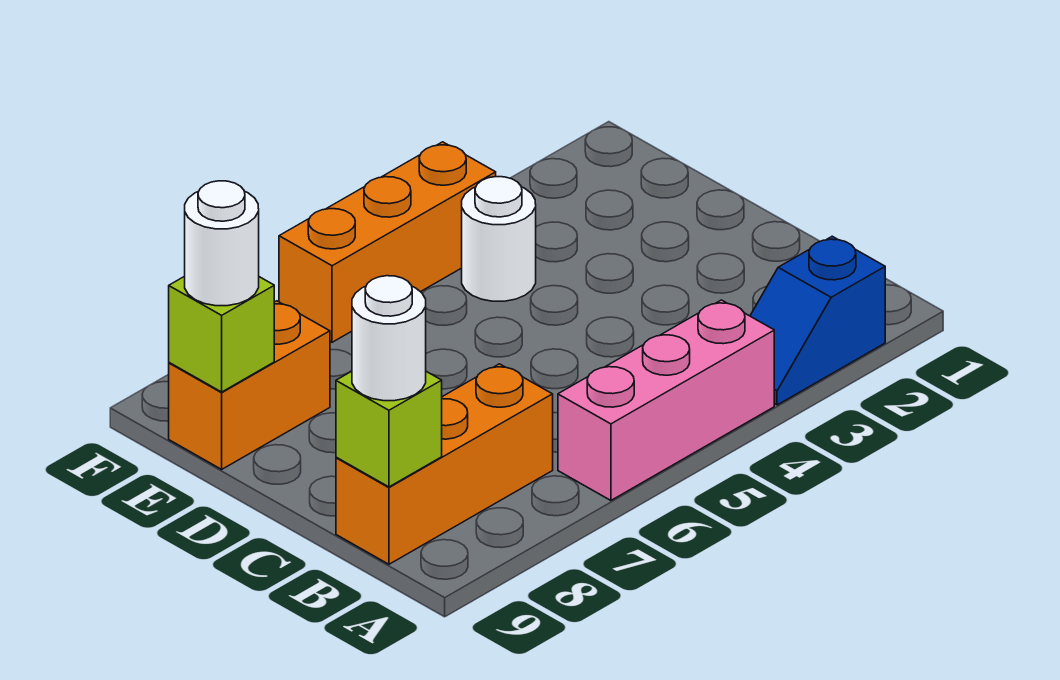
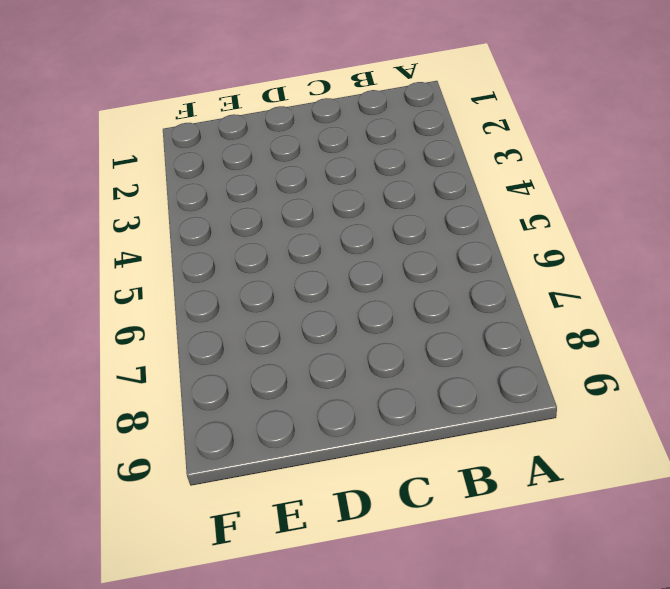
none -> blue slope A2:A3 level 1 top 2
none -> pink brick A4:A6 level 1

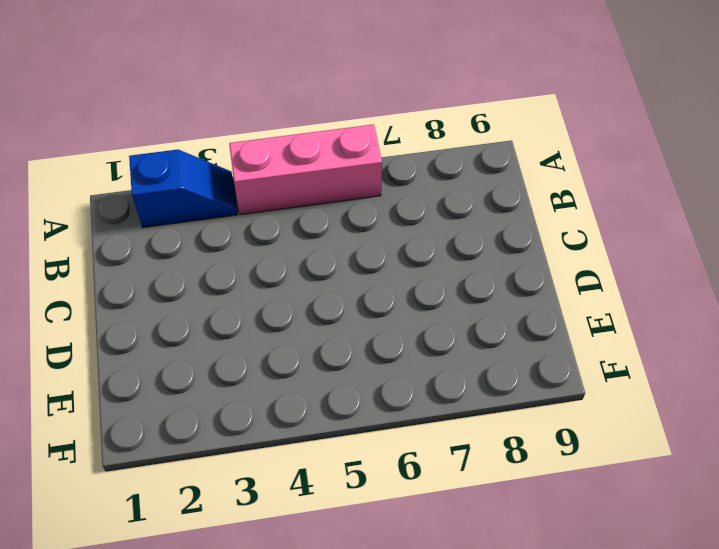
none -> orange brick B7:B9 level 1
none -> white round brick E4 level 1

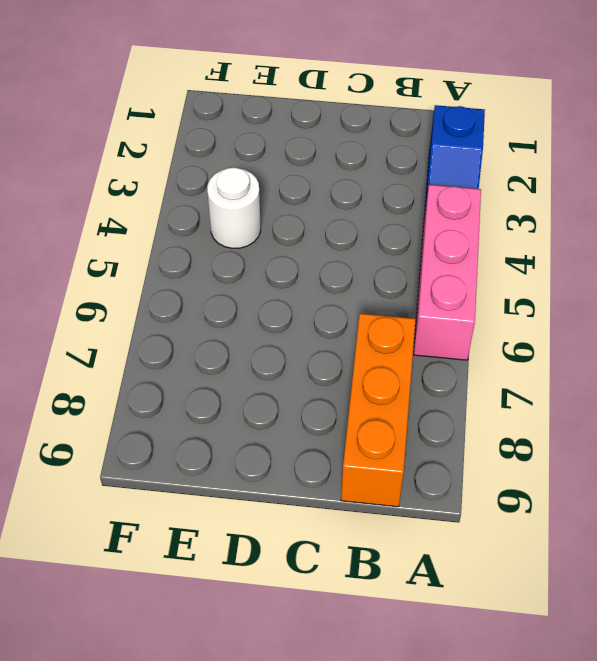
none -> orange brick E8:E9 level 1
none -> orange brick F4:F6 level 1

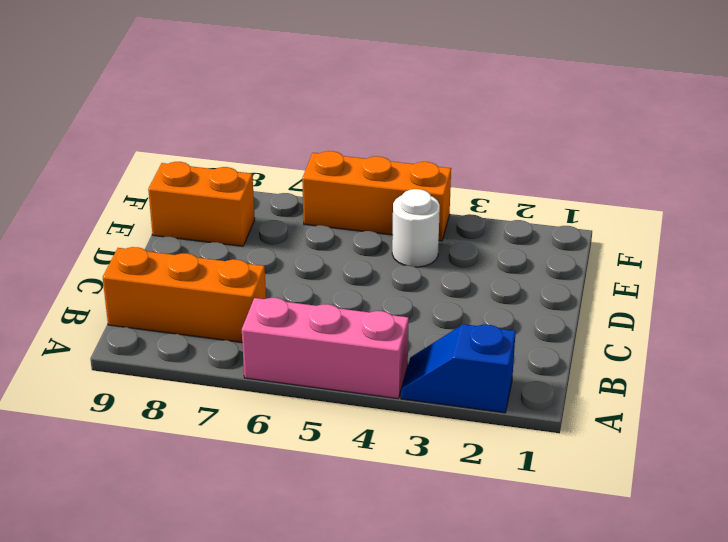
none -> lime brick B9 level 2
none -> lime brick E9 level 2

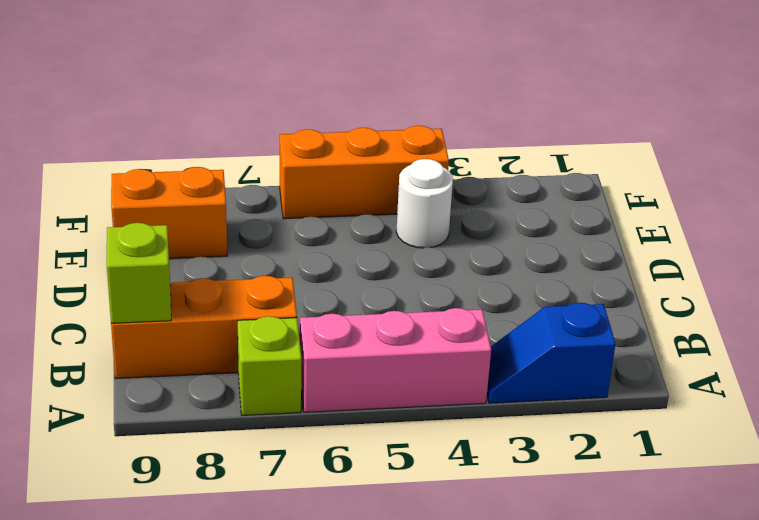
lime brick A7 level 1 -> lime brick E9 level 2
none -> white round brick B9 level 3
none -> white round brick E9 level 3

